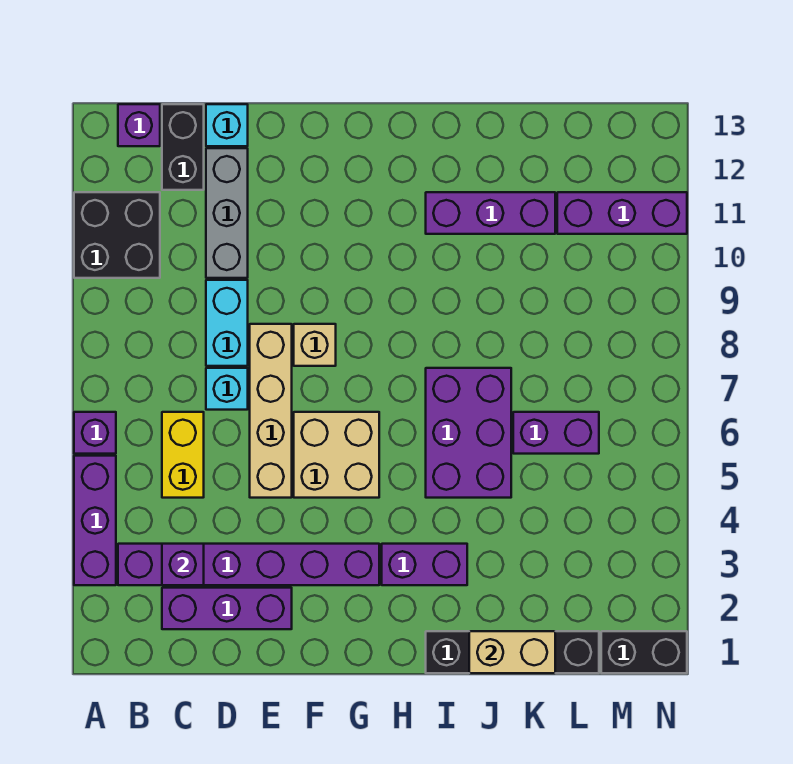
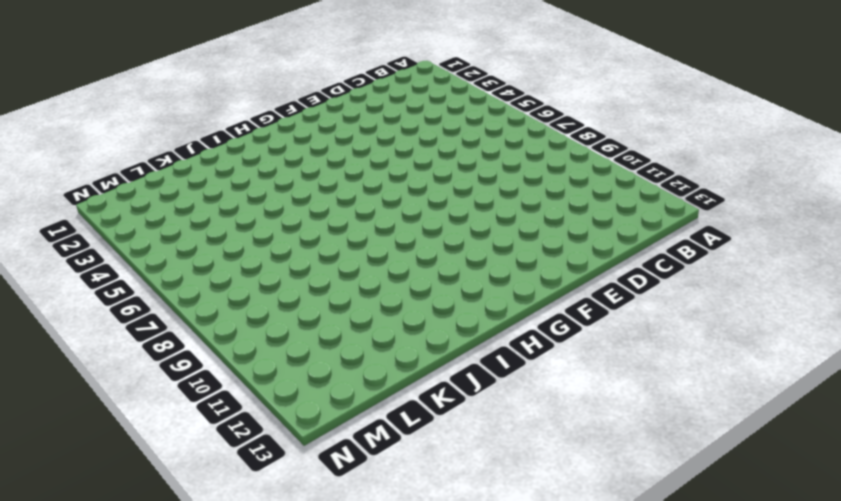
none -> purple brick A3:A5 level 1
none -> purple brick A6 level 1
none -> black brick A10:B11 level 1

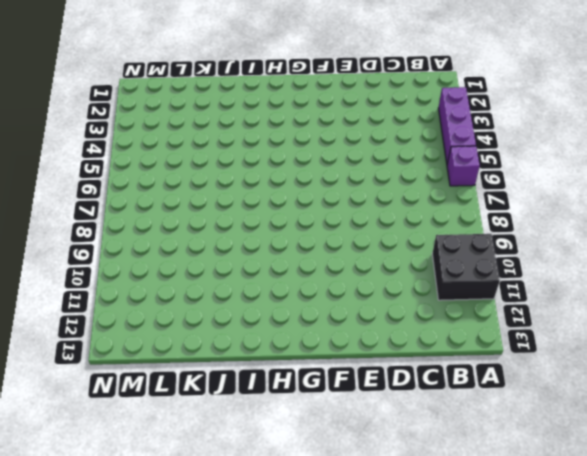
none -> purple brick B3:G3 level 1
none -> purple brick B13 level 1
none -> purple brick C2:E2 level 1

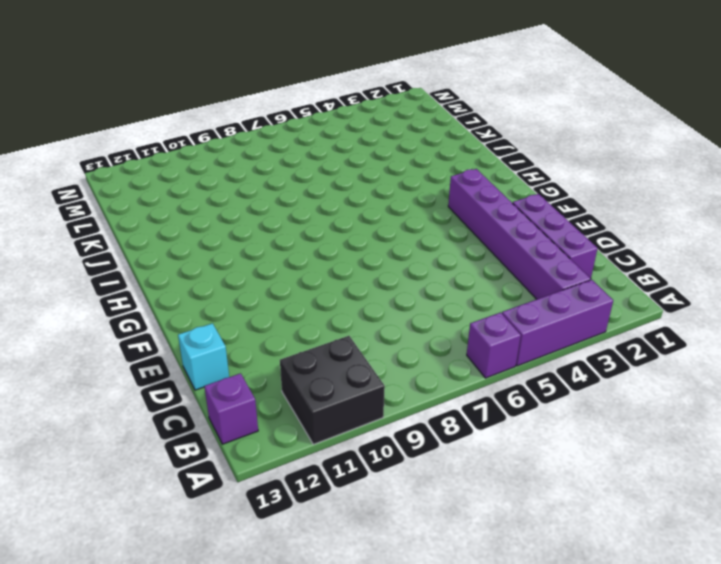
none -> yellow brick C5:C6 level 1
none -> black brick C12:C13 level 1
none -> cyan brick D7 level 1

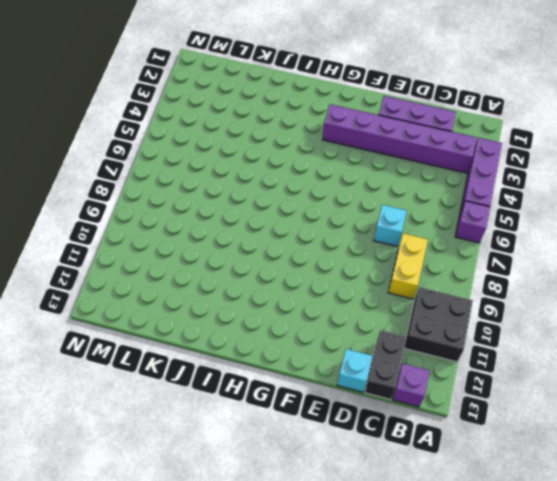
yellow brick C8:C9 level 1 -> yellow brick C5:C6 level 1
none -> cyan brick D8:D9 level 1
none -> grey brick D10:D12 level 1
none -> tan brick E5:E8 level 1

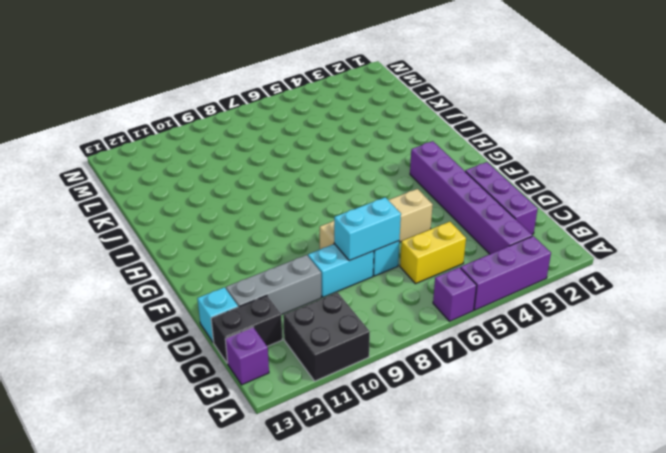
cyan brick D7:D8 level 2 -> none
none -> tan brick F5:G6 level 1
none -> tan brick F8 level 1
none -> purple brick H3:I3 level 1

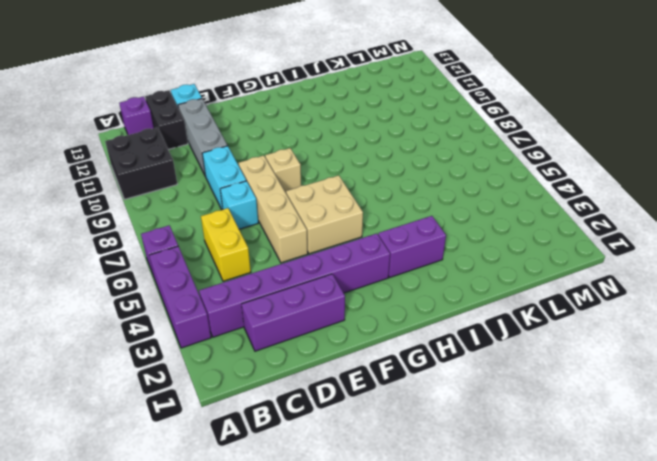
none -> black brick I1:L1 level 1
none -> purple brick I5:J7 level 1
none -> purple brick I11:K11 level 1

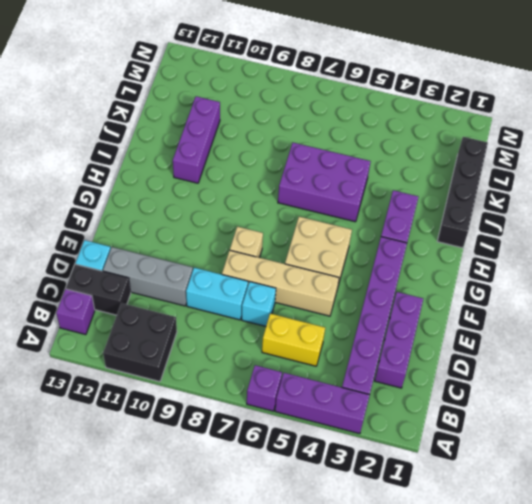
none -> purple brick K6:L6 level 1
none -> purple brick L11:N11 level 1
none -> black brick M1:N1 level 1

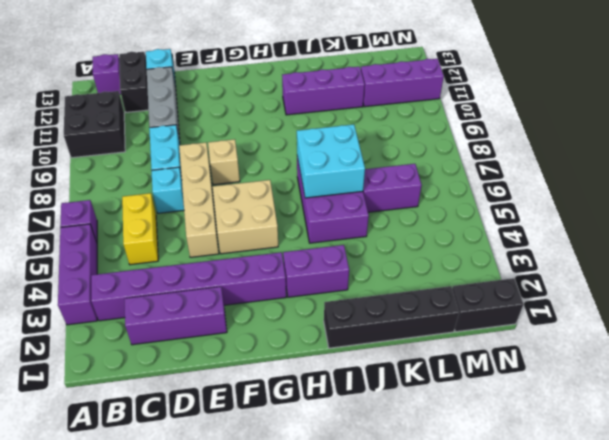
cyan brick I6:J7 level 2 -> none
none -> purple brick C3 level 2
none -> tan brick J1:K1 level 2

